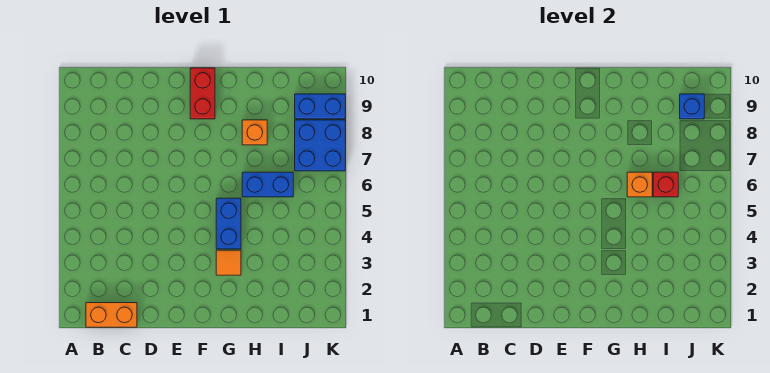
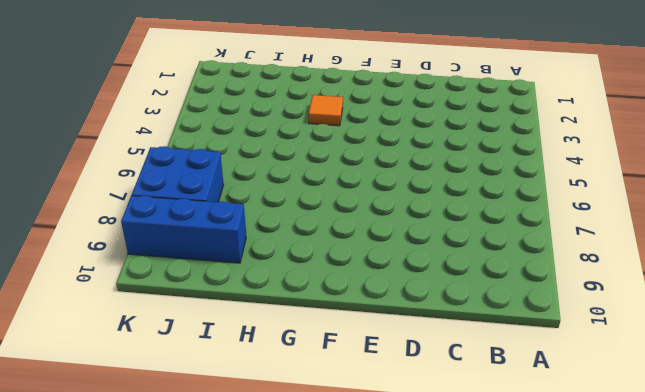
blue brick I9:K9 level 1 -> blue brick J9:K9 level 1
none -> orange brick B1:C1 level 1
none -> red brick F9:F10 level 1

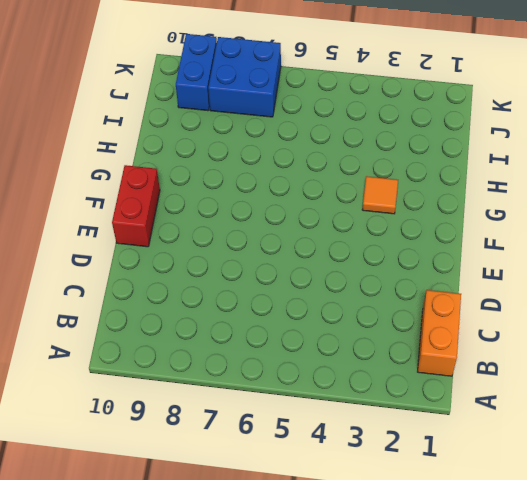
red brick E10:F10 level 1 -> red brick F9:F10 level 1
none -> blue brick G4:G5 level 1
none -> blue brick H6:I6 level 1

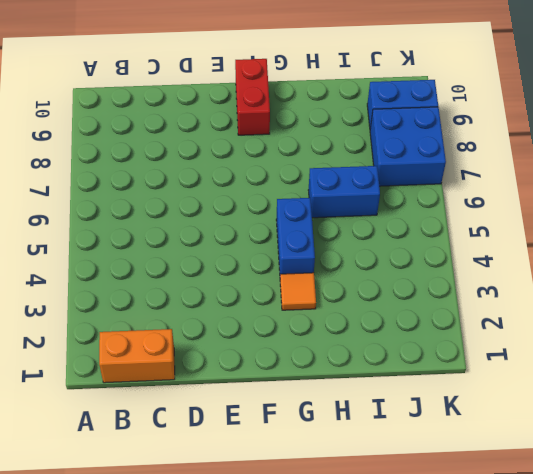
none -> orange brick H8 level 1
none -> orange brick H6 level 2

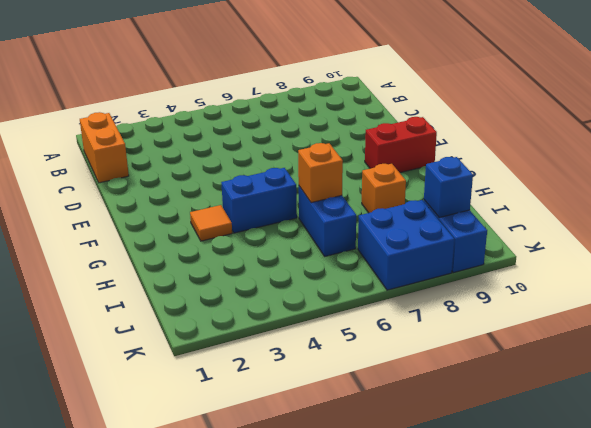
none -> red brick I6 level 2

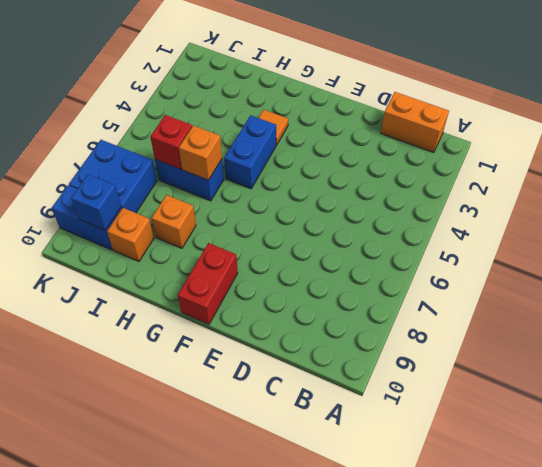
orange brick I9 level 1 -> none

